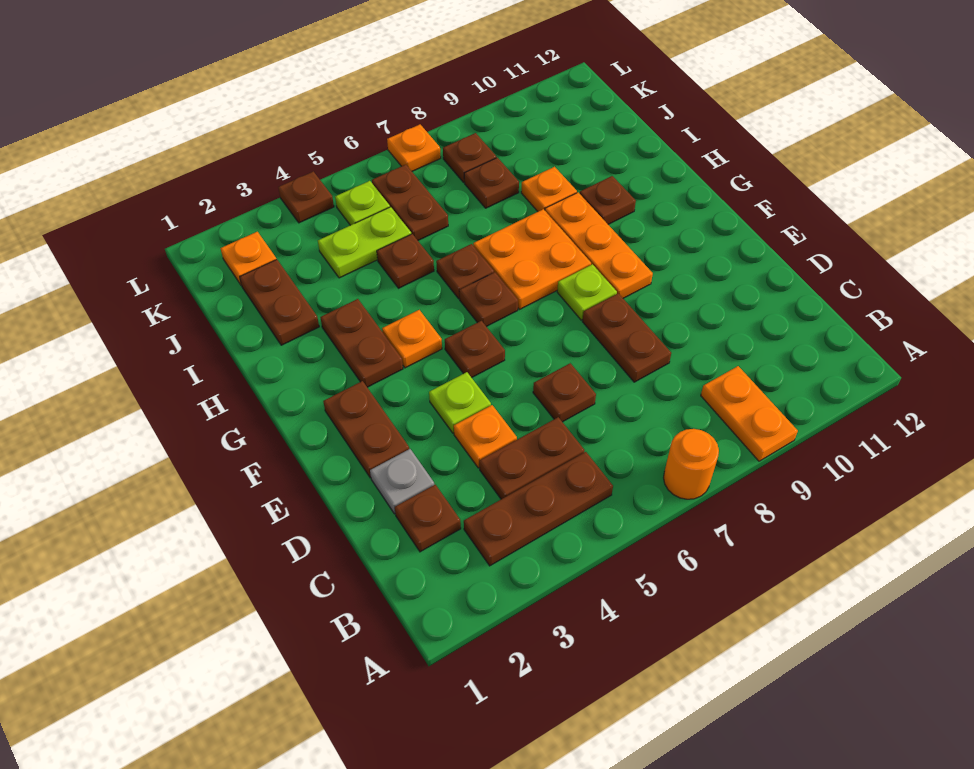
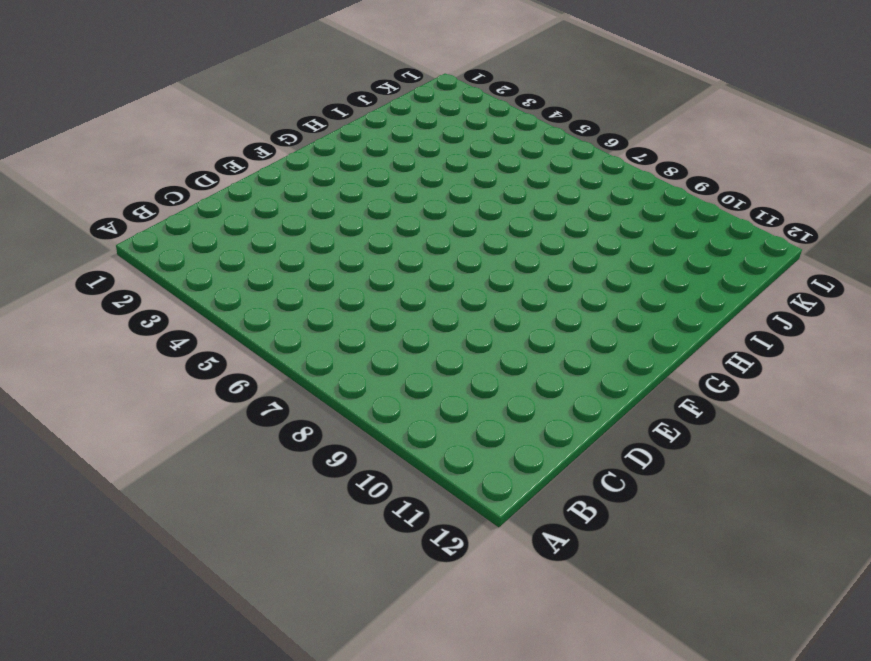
none -> orange round brick A7 level 1
none -> orange plate A9:B9 level 1
none -> brown plate B3:B5 level 1
none -> brown plate C2 level 1

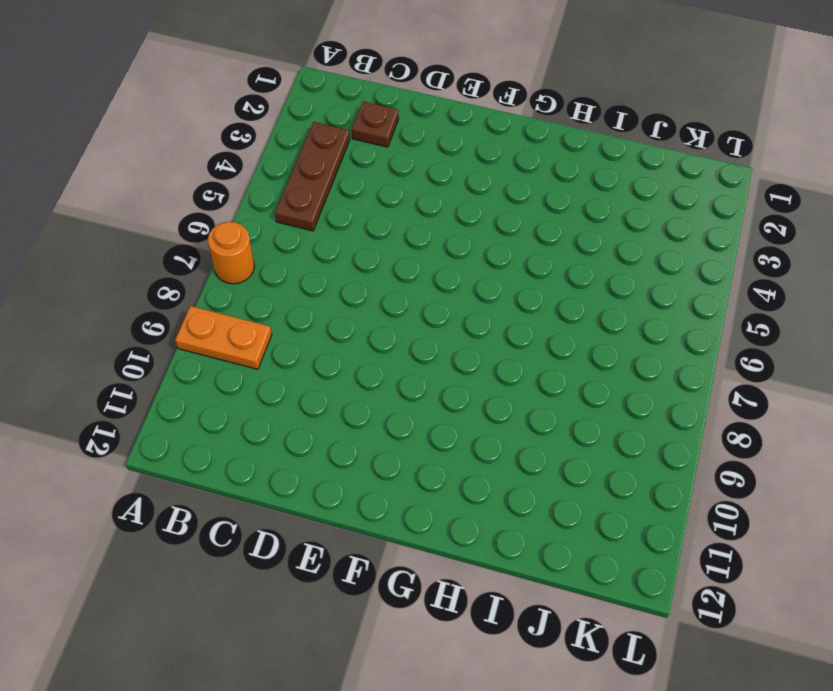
none -> brown plate C4:C5 level 1
none -> grey plate D2 level 1
none -> orange plate D4 level 1
none -> brown plate D6 level 1

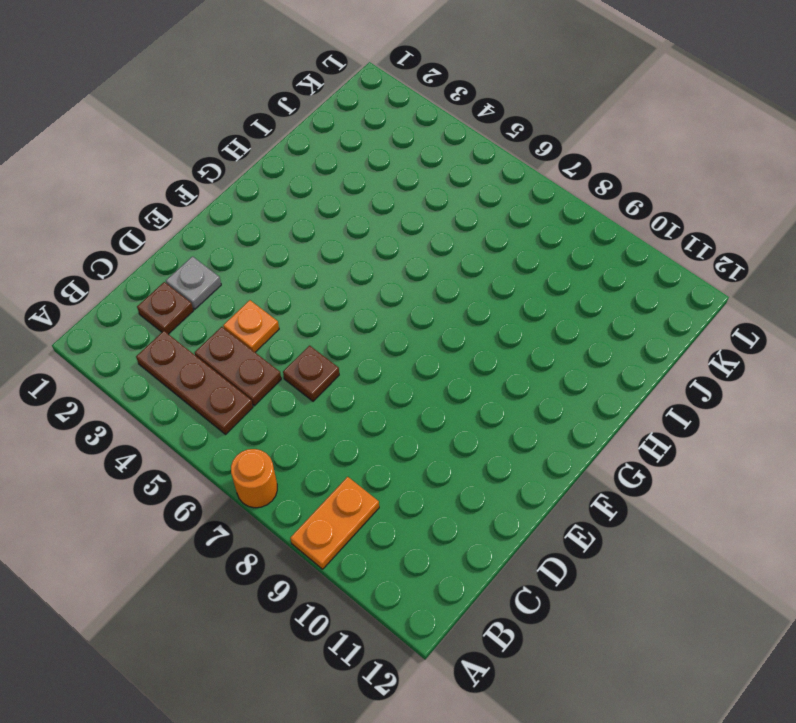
none -> brown plate D8:E8 level 1
none -> brown plate E2:F2 level 1
none -> lime plate E4 level 1
none -> brown plate F5 level 1

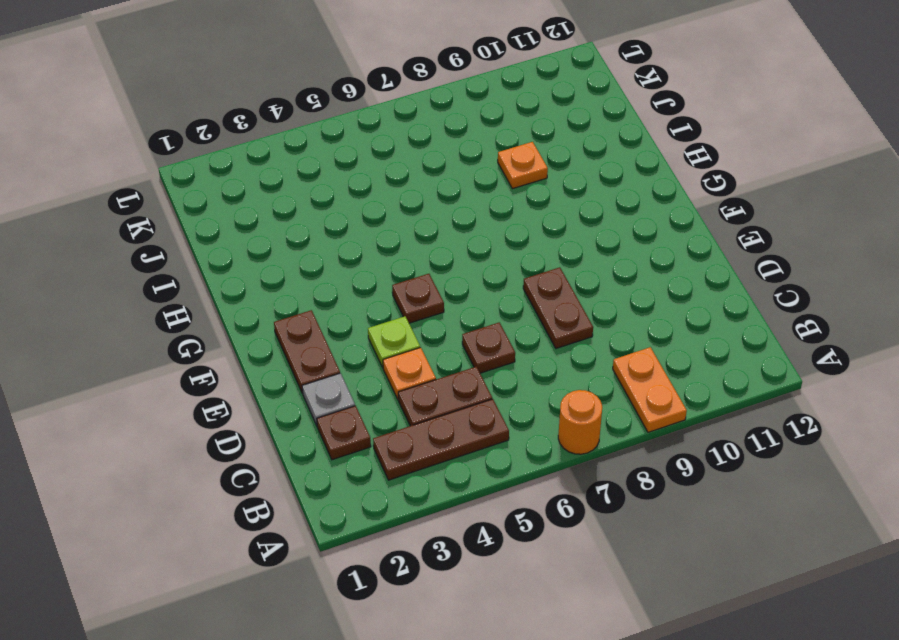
none -> lime plate F8 level 1
none -> orange plate F9:H9 level 1
none -> brown plate G3:H3 level 1
none -> orange plate G4 level 1

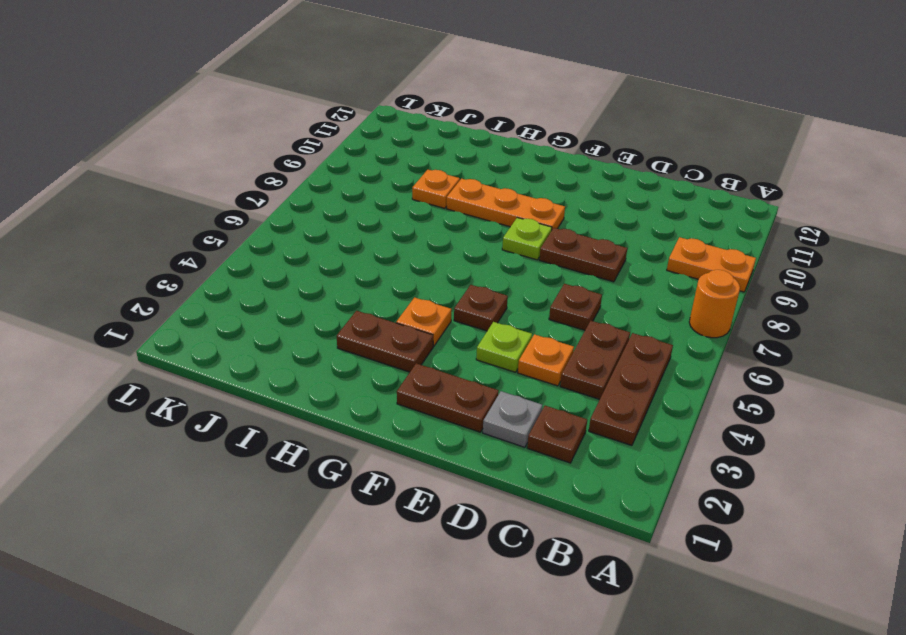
none -> brown plate G6 level 1
none -> orange plate G7:H8 level 1
none -> brown plate H6 level 1
none -> brown plate H10 level 1

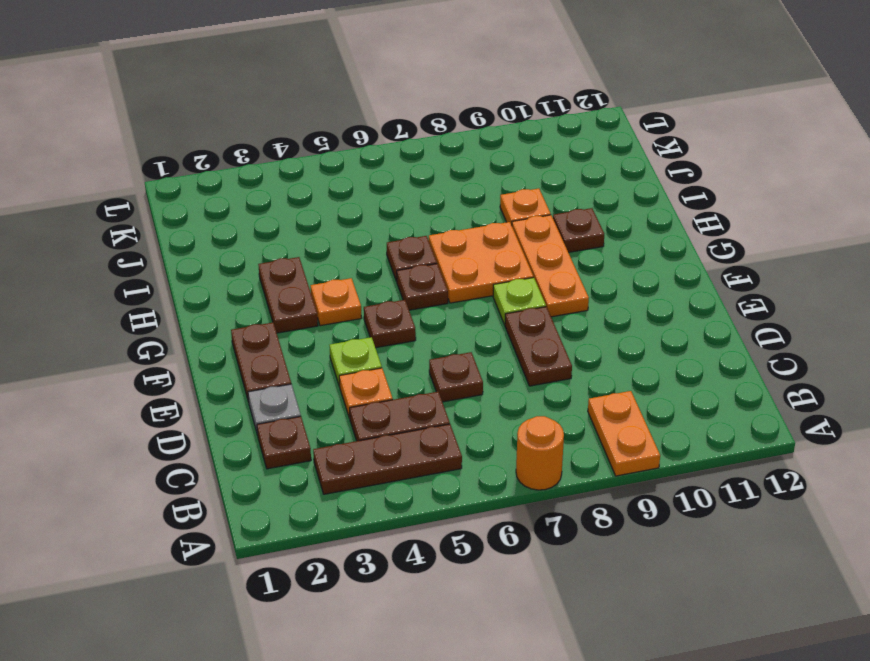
none -> brown plate I2:J2 level 1
none -> brown plate I5 level 1
none -> lime plate J4:J5 level 1
none -> brown plate J6:K6 level 1

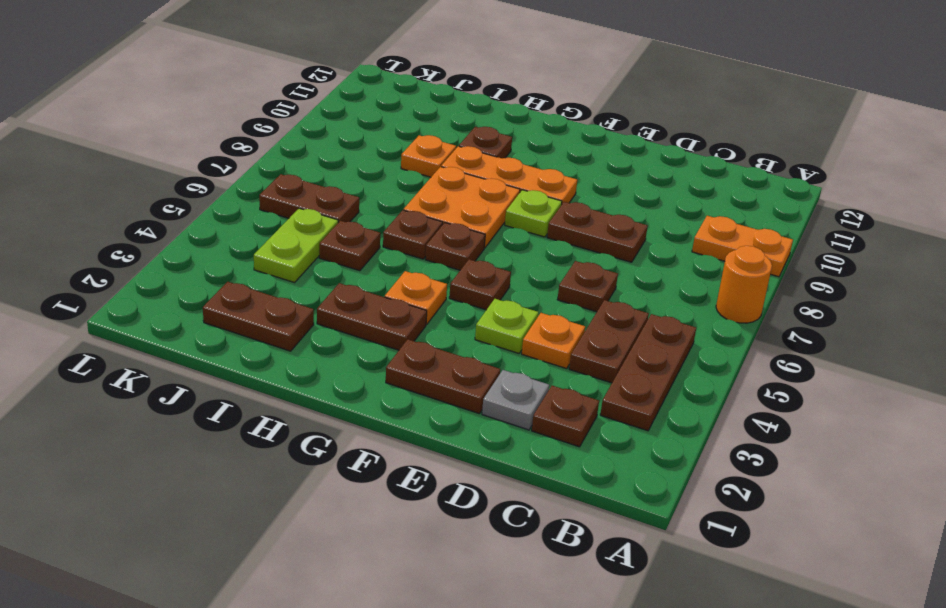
none -> brown plate J8 level 1
none -> orange plate K2 level 1
none -> lime plate K5 level 1
none -> brown plate K8 level 1

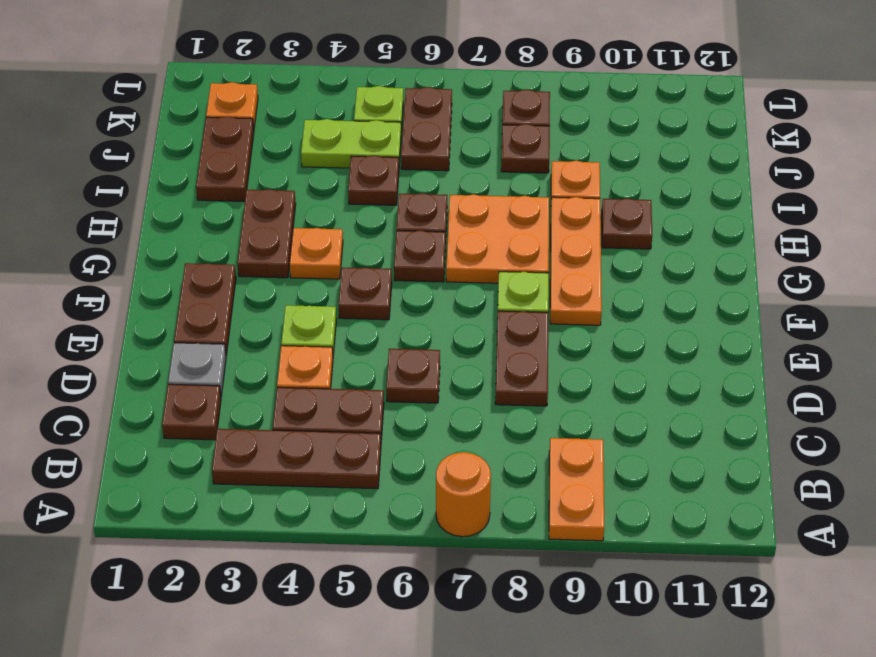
none -> brown plate L4 level 1
none -> orange plate L7 level 1

